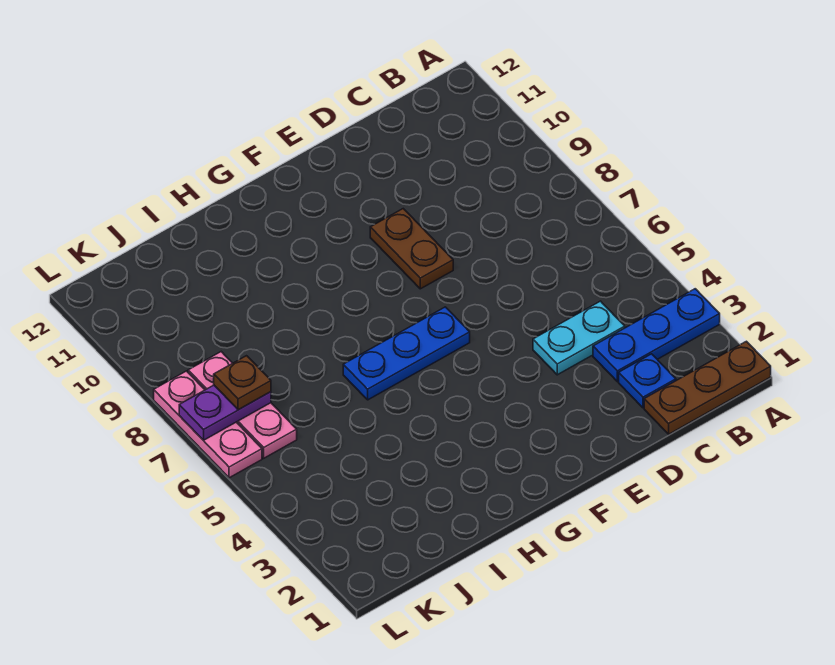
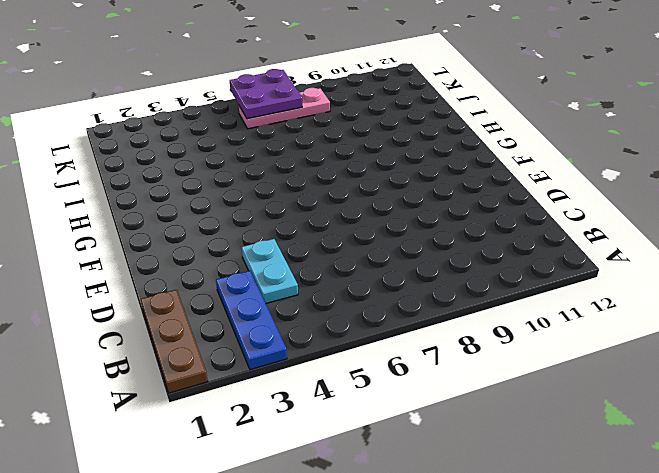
purple plate K6:L7 level 2 -> purple plate K7:L7 level 2
none -> blue plate C2 level 1
none -> brown plate E8:E9 level 1

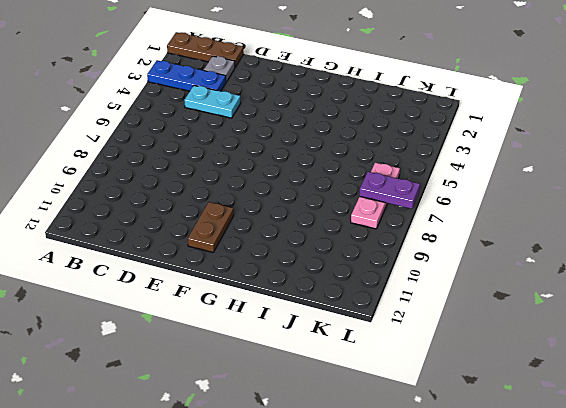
grey plate C2 level 1 -> blue plate C2 level 1
brown plate F10:F11 level 1 -> brown plate E8:E9 level 1
none -> blue plate F6:H6 level 1
none -> pink plate L6:L8 level 1

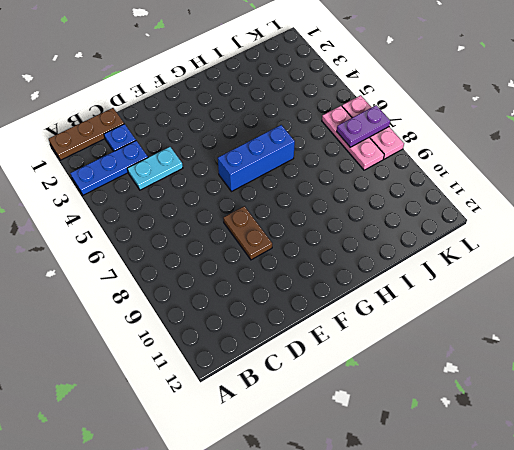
blue brick F6:H6 level 1 -> blue plate F6:H6 level 1
none -> brown plate K7 level 3

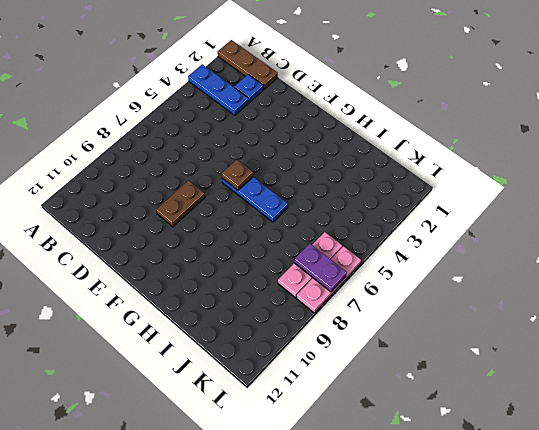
brown plate F6 level 2 -> brown plate K7 level 3
none -> cyan plate C4:D4 level 1

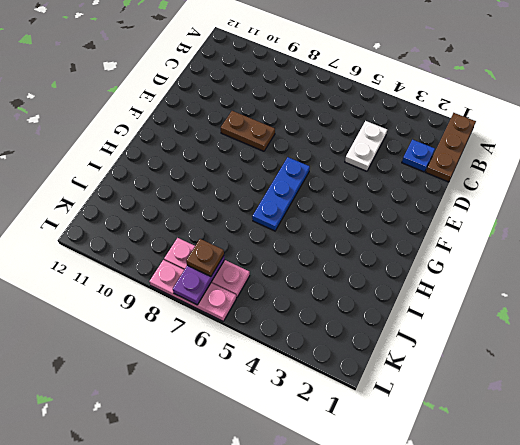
white plate C4:D4 level 1 -> cyan plate C4:D4 level 1
none -> blue plate A3:C3 level 1

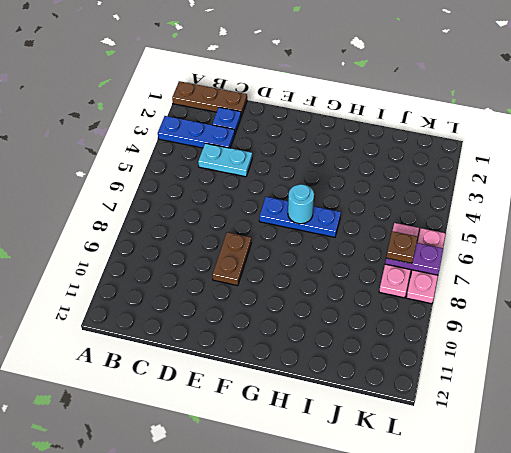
cyan round brick G6 level 2 -> none

